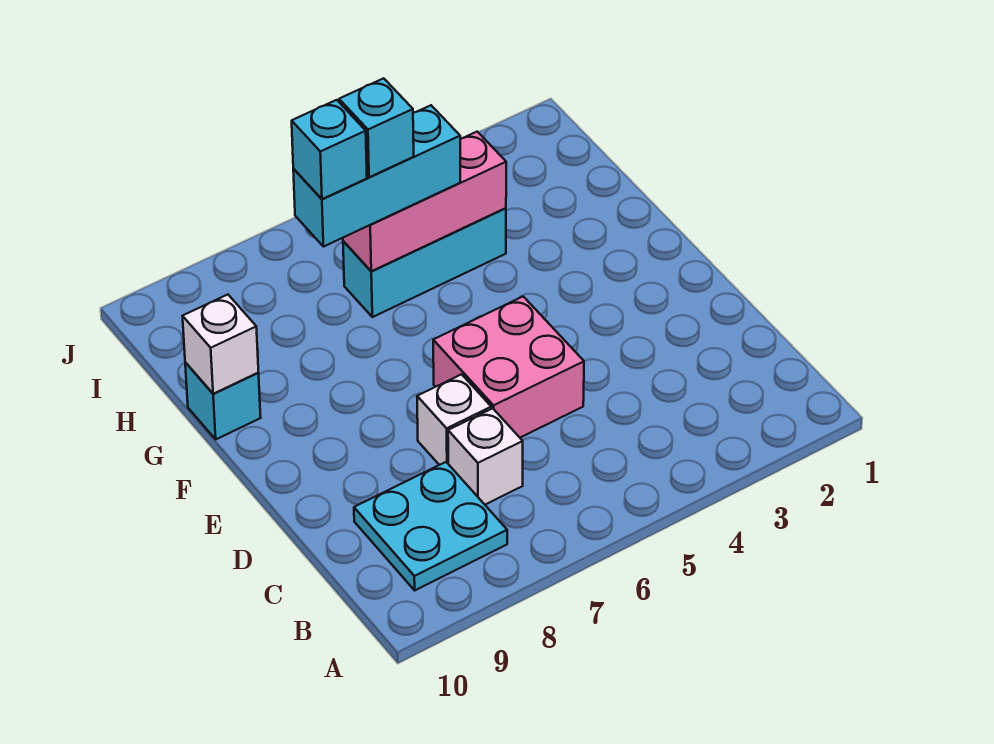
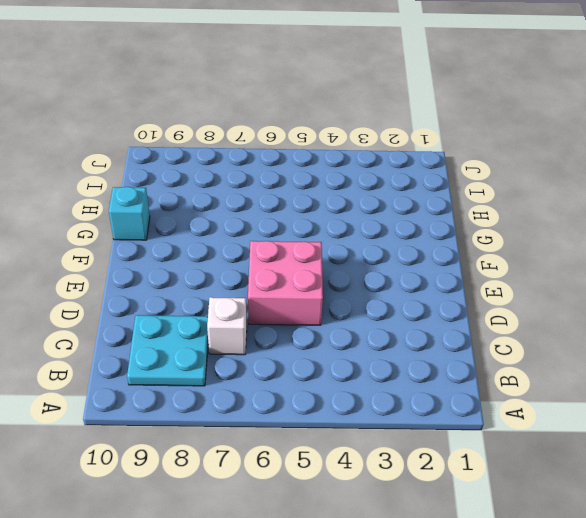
none -> white brick D7 level 1
none -> cyan brick H4:H6 level 1

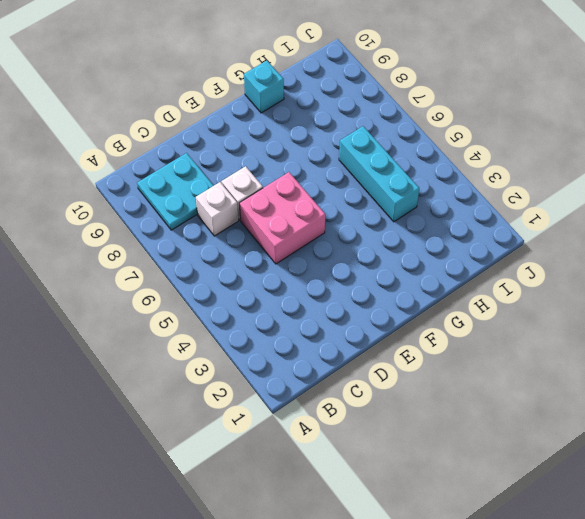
none -> white brick G10 level 2
none -> pink brick H4:H6 level 2

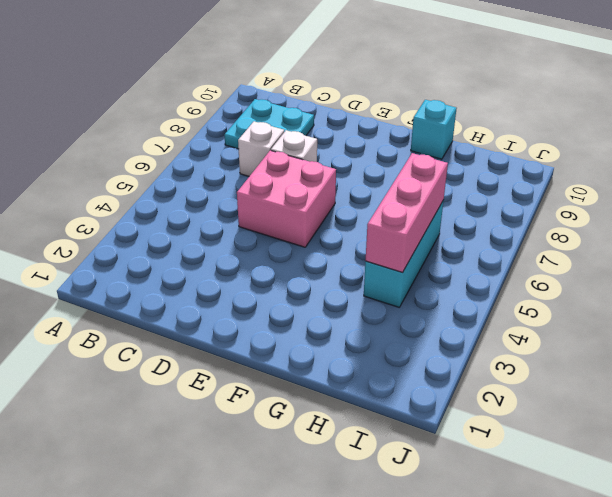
none -> white brick G10 level 2
none -> cyan brick H5:H7 level 3

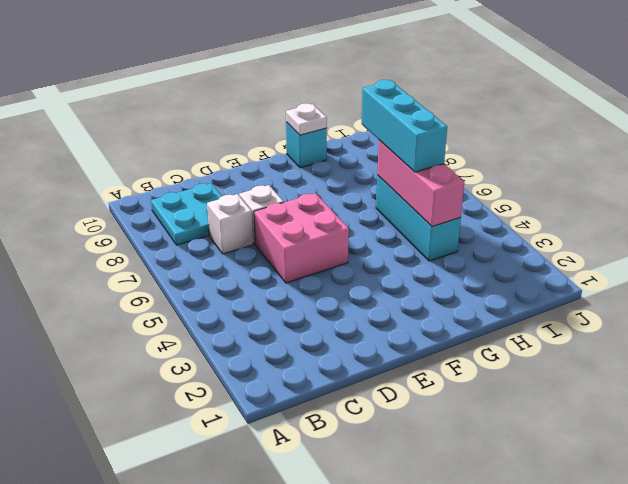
white plate G10 level 2 -> white brick G10 level 2
none -> cyan brick H6 level 4
none -> cyan brick H7 level 4

